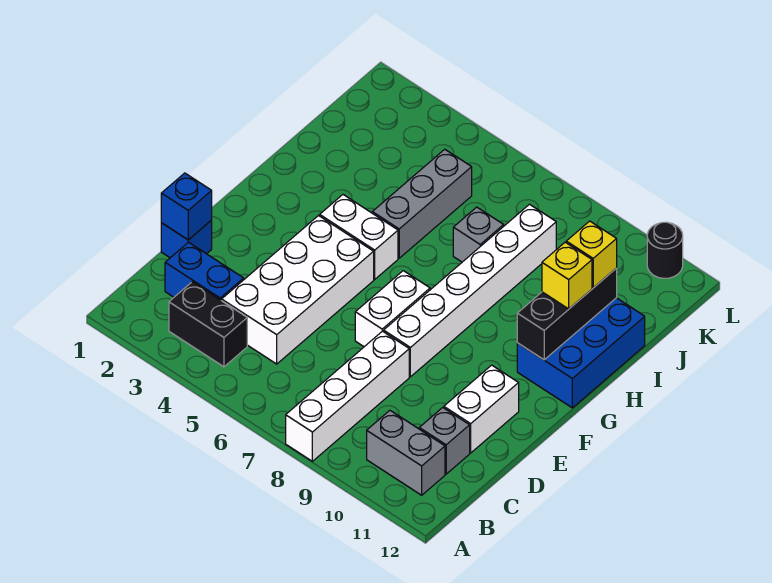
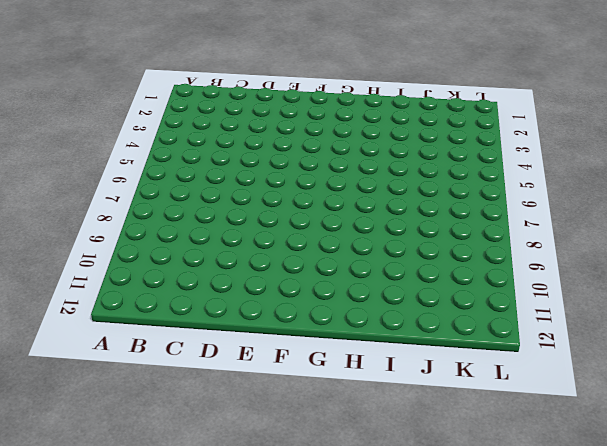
none -> white brick A8:D8 level 1
none -> black brick B3:B4 level 1
none -> grey brick B10:B11 level 1

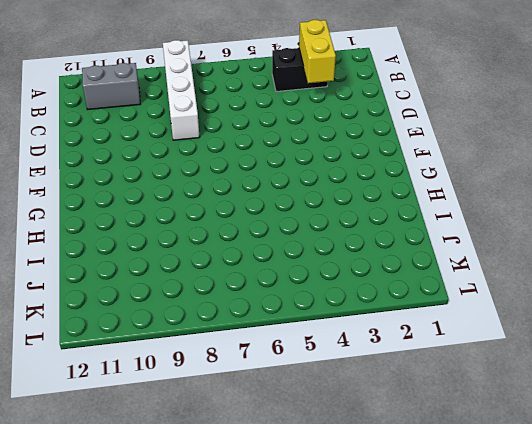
yellow brick B3:C3 level 2 -> none
none -> blue brick C2:C3 level 1
none -> white brick C4:F5 level 1
none -> grey brick C11 level 1

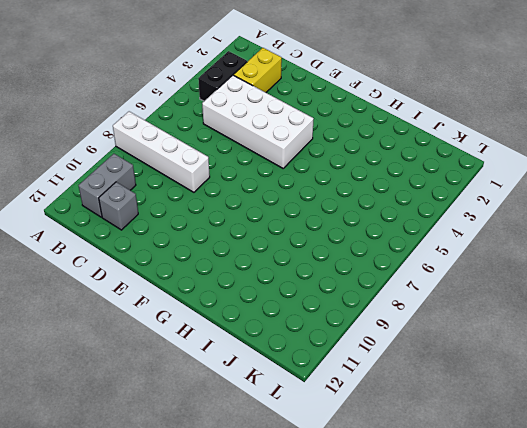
yellow brick C2:C3 level 1 -> blue brick C2:C3 level 1
none -> blue brick D1 level 1
none -> white brick D11:E11 level 1
none -> white brick E7:F7 level 1

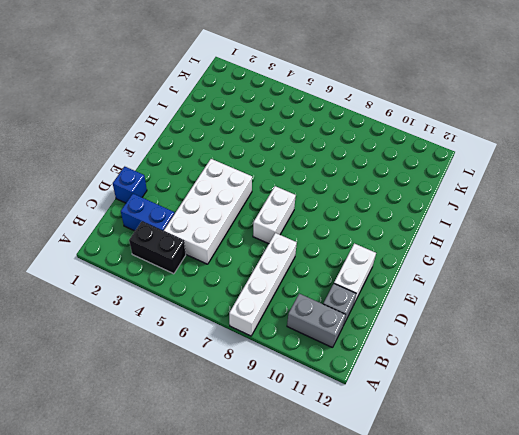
none -> white brick E8:J8 level 1
none -> white brick G4:G5 level 1
none -> blue brick G11:I12 level 1

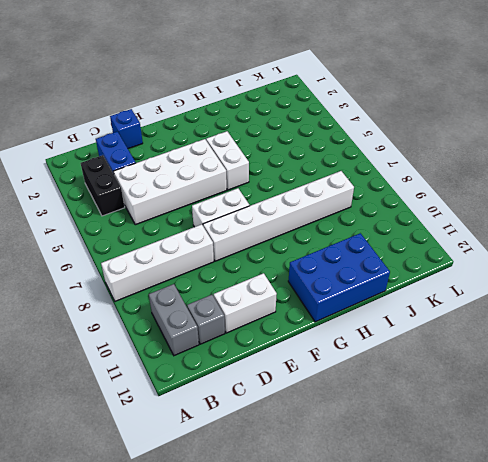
none -> grey brick H5:J5 level 1
none -> grey brick I7 level 1
none -> black round brick L11 level 1

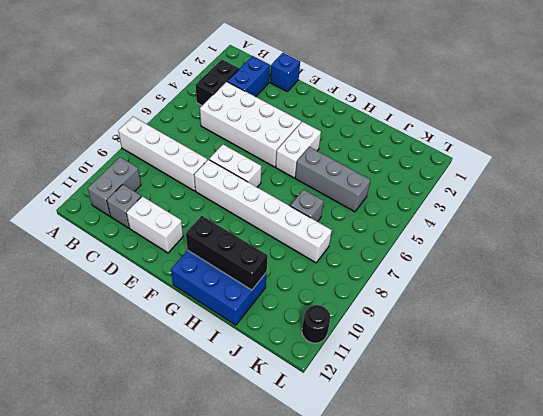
none -> blue brick D1 level 2
none -> yellow brick H11 level 3
none -> yellow brick I11 level 3

